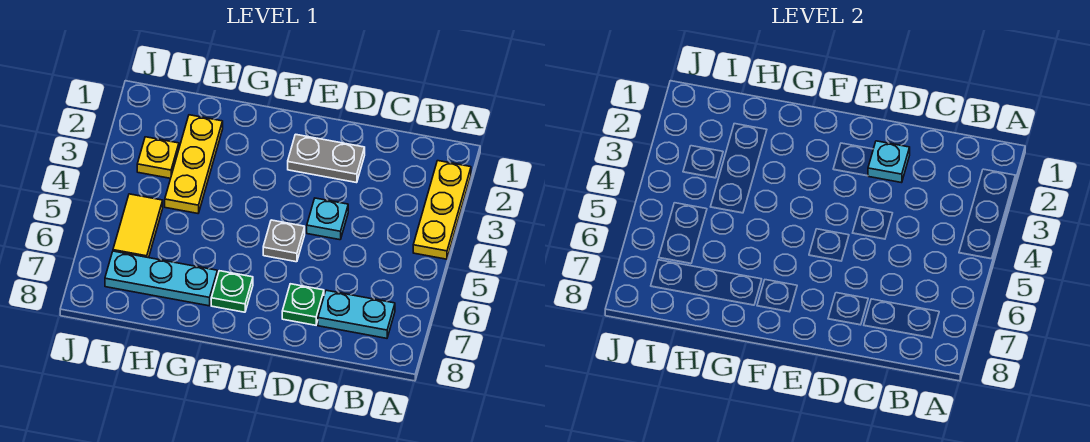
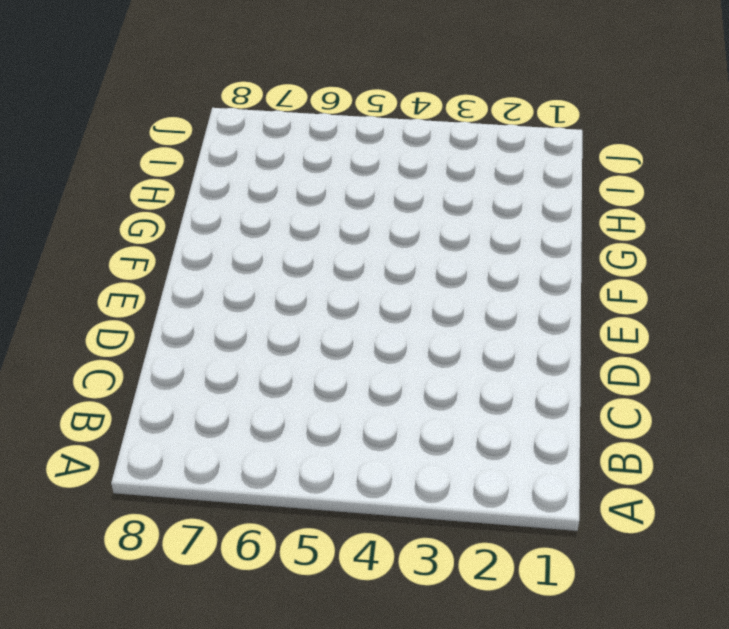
none -> yellow plate A2:A4 level 1
none -> cyan plate B7:C7 level 1
none -> grey plate D2:E2 level 1

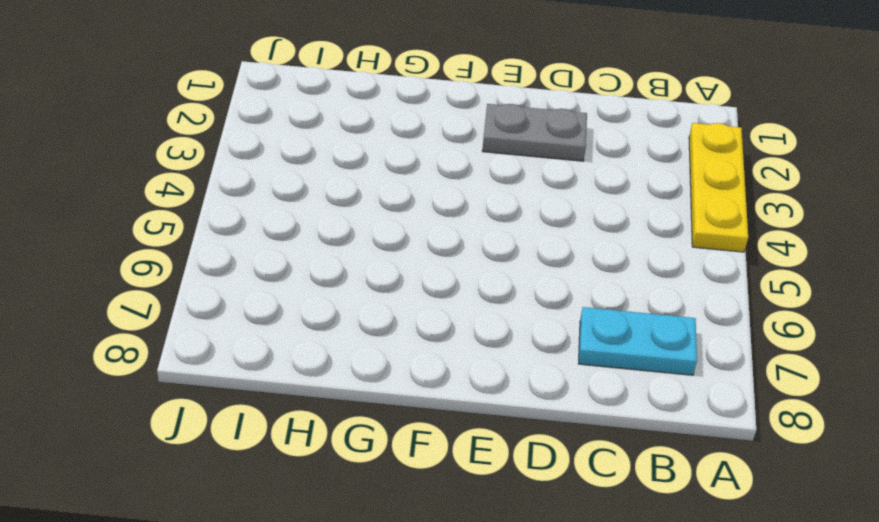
none -> cyan plate D4 level 1
none -> green plate D7 level 1
none -> grey plate E5 level 1

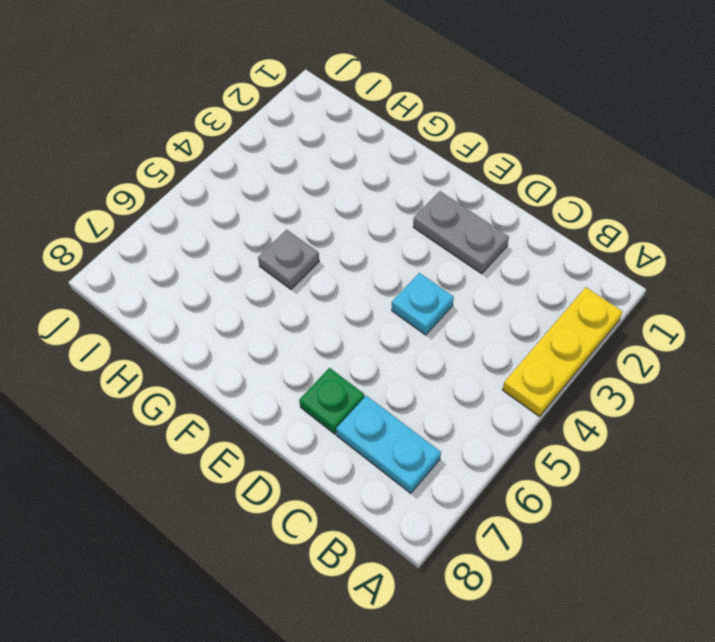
grey plate G5 level 1 -> grey plate E5 level 1
none -> green plate F7 level 1
none -> cyan plate G7:I7 level 1
none -> yellow plate H2:H4 level 1

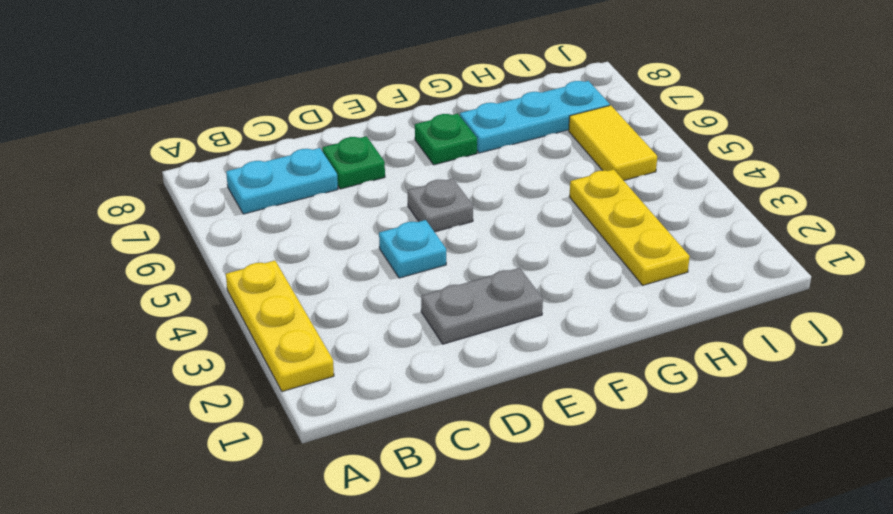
none -> yellow plate I3 level 1
none -> cyan plate D2 level 2

